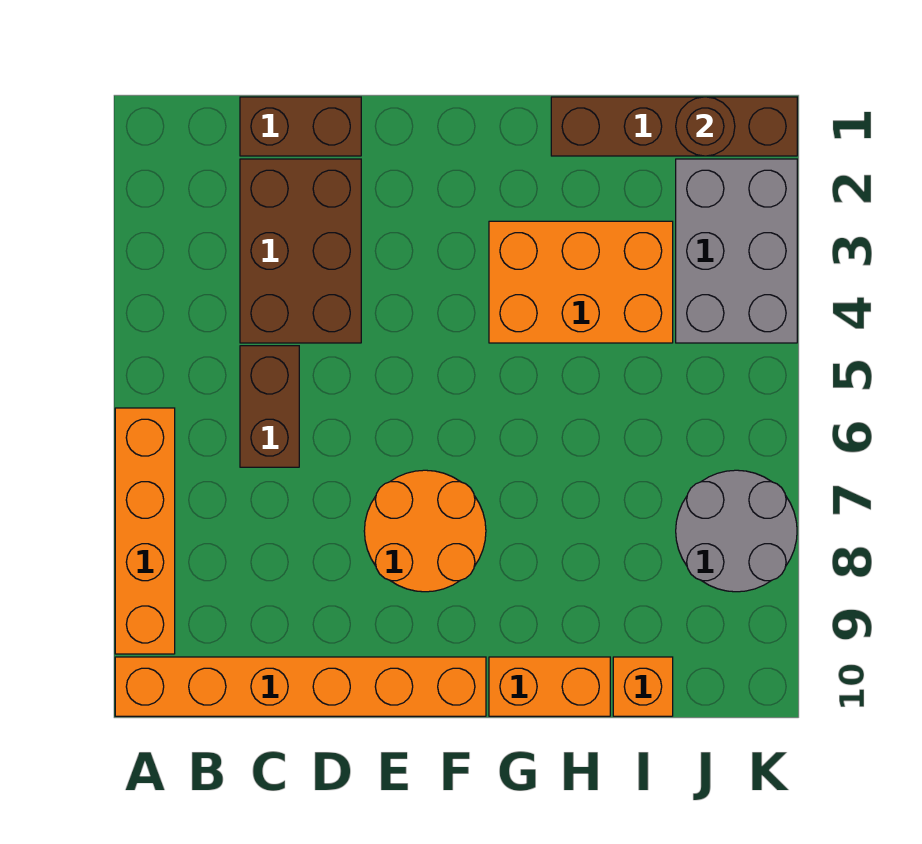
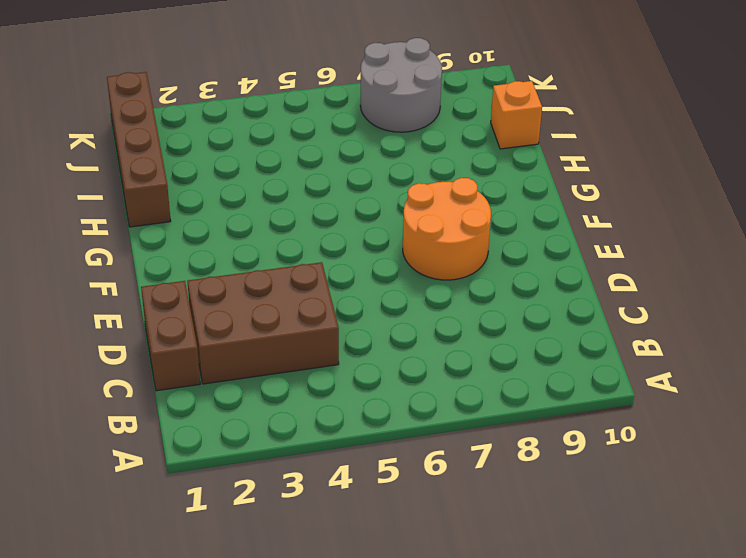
none -> orange brick A6:A9 level 1
none -> orange brick A10:F10 level 1
none -> brown brick C5:C6 level 1

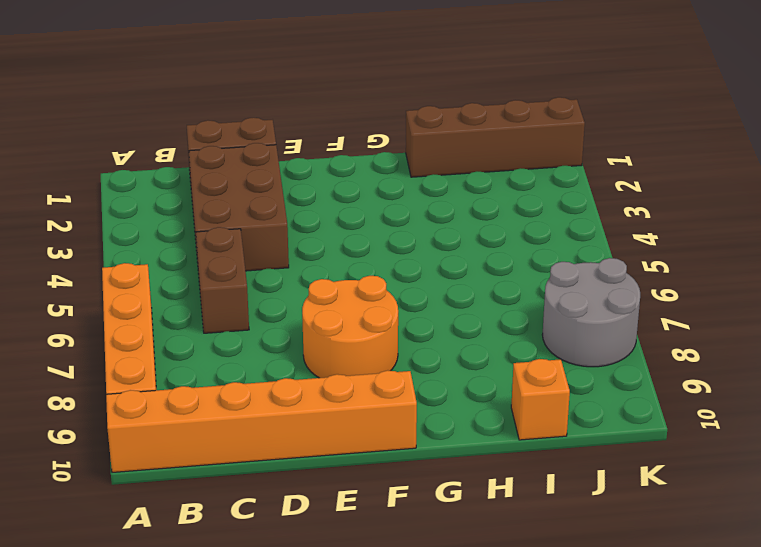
none -> orange brick G3:I4 level 1
none -> orange brick G10:H10 level 1
none -> grey brick J2:K4 level 1

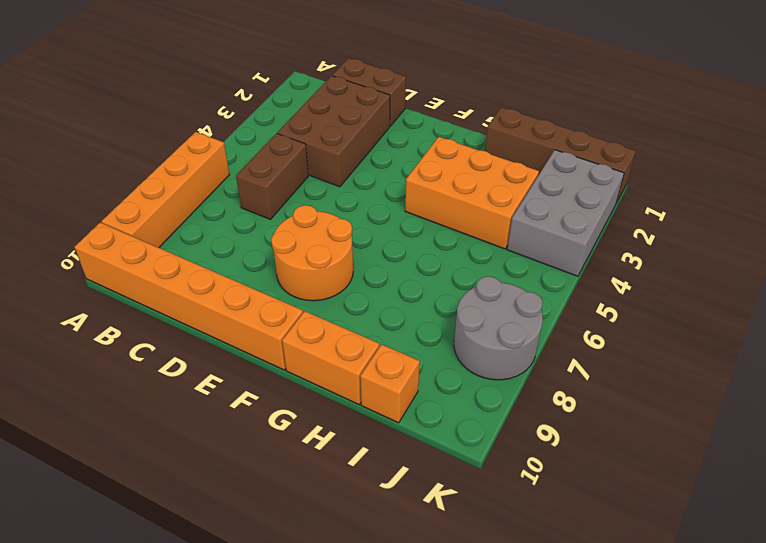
none -> brown round brick J1 level 2

